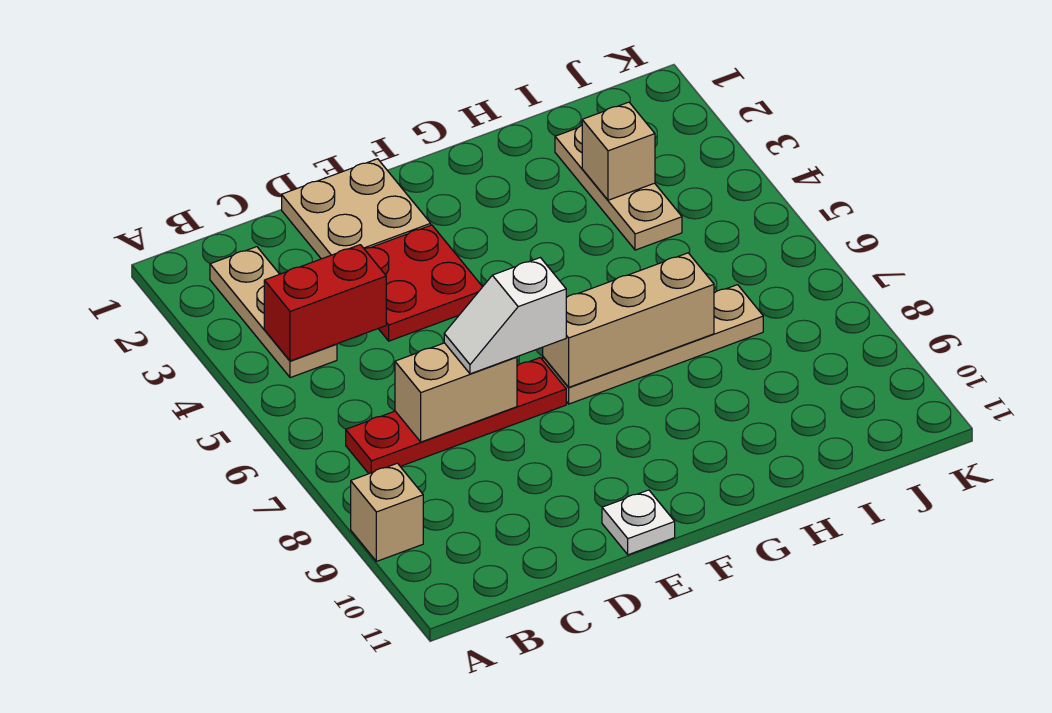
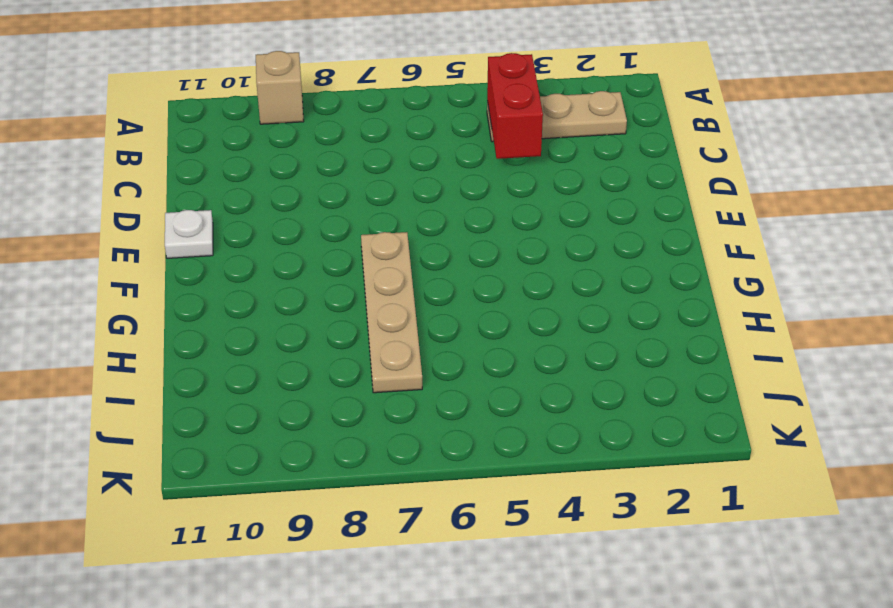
none -> red plate B7:E7 level 1
none -> tan plate D1:E2 level 1
none -> red plate D3:E4 level 1

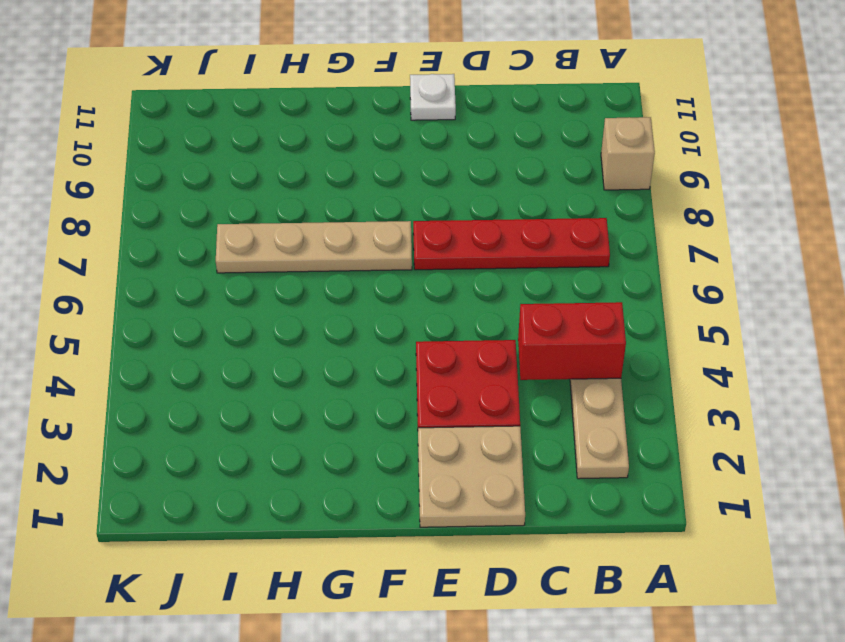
none -> tan plate I2:I4 level 1
none -> tan brick C7:D7 level 2
none -> tan brick F7:H7 level 2

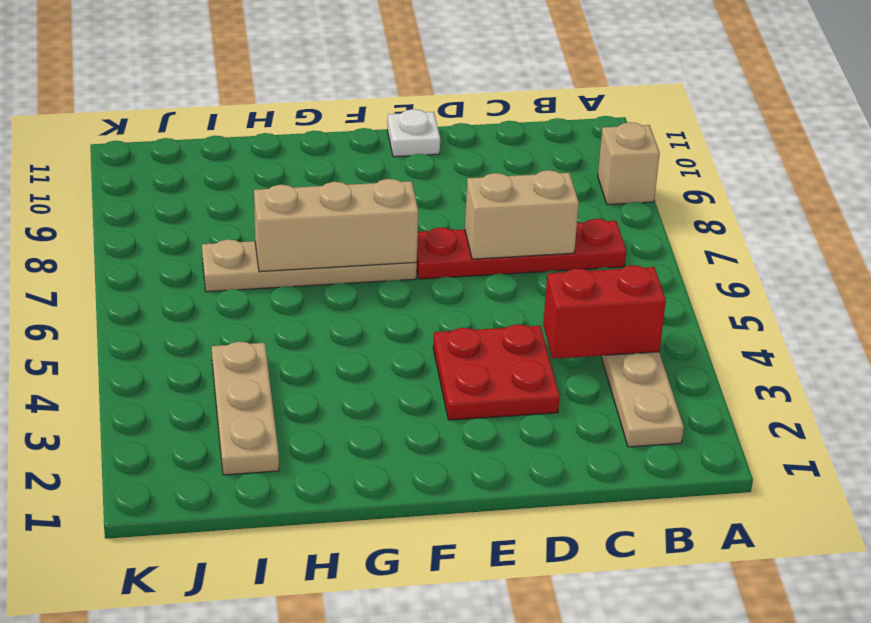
none -> tan plate D1:E2 level 1
none -> tan brick I3 level 2
none -> white slope D7:E7 level 3 top E

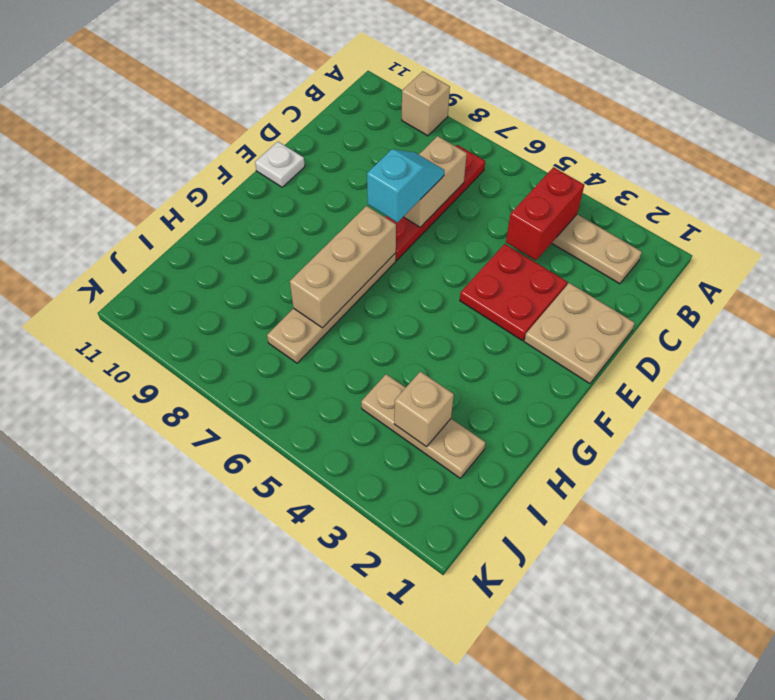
cyan slope D7:E7 level 3 top E -> white slope D7:E7 level 3 top E

